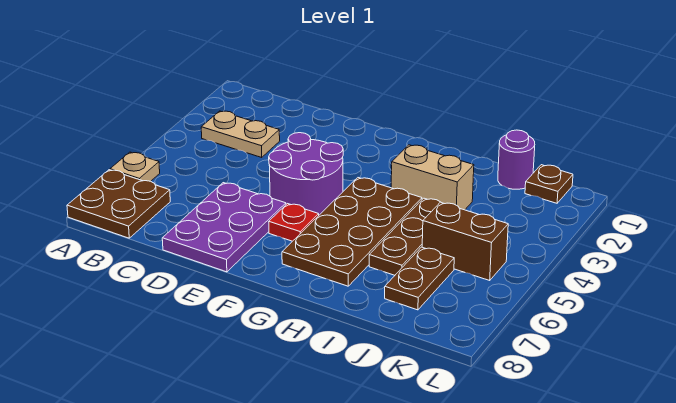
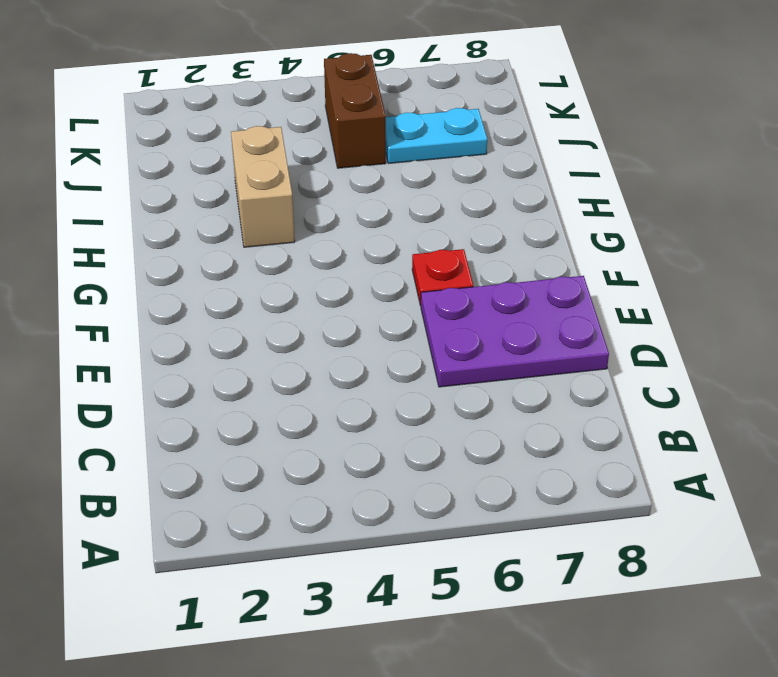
cyan plate J6:J7 level 1 -> brown plate J6:J7 level 1
none -> tan plate A6 level 1
none -> brown plate A7:B8 level 1
none -> tan plate B3:C3 level 1

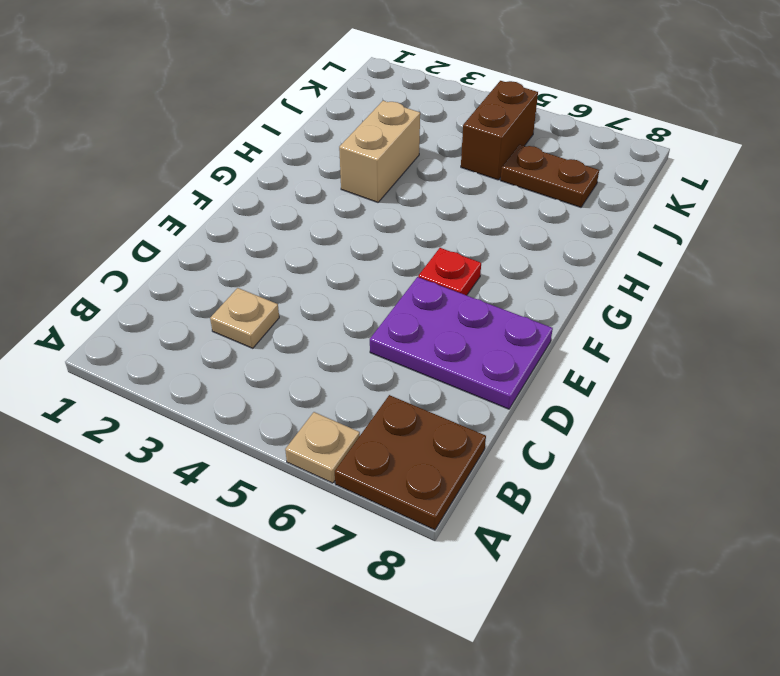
tan plate C3 level 1 -> tan plate B3:C3 level 1
none -> purple round brick E4:F5 level 1
none -> brown plate G4:H7 level 1
none -> brown plate I4:I6 level 1

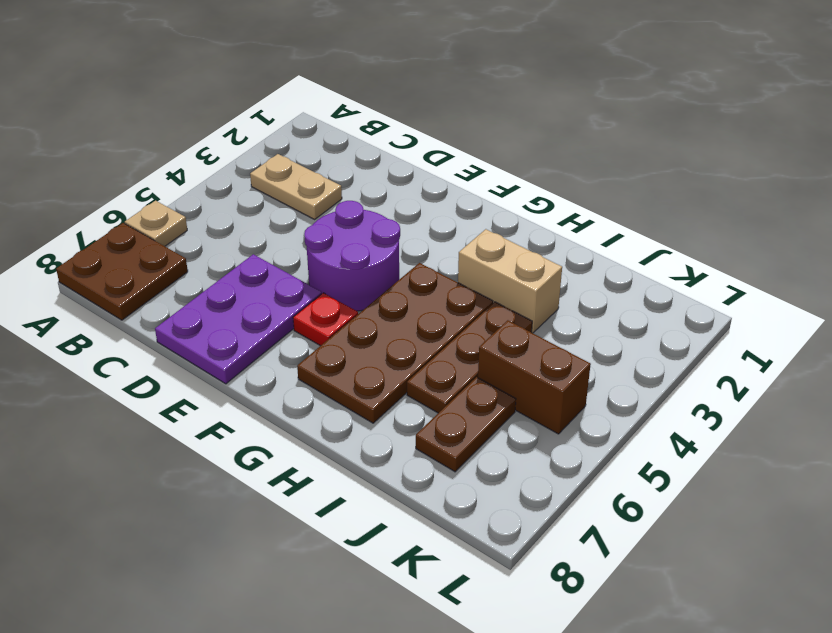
none -> purple round brick J1 level 1
none -> brown plate K1 level 1

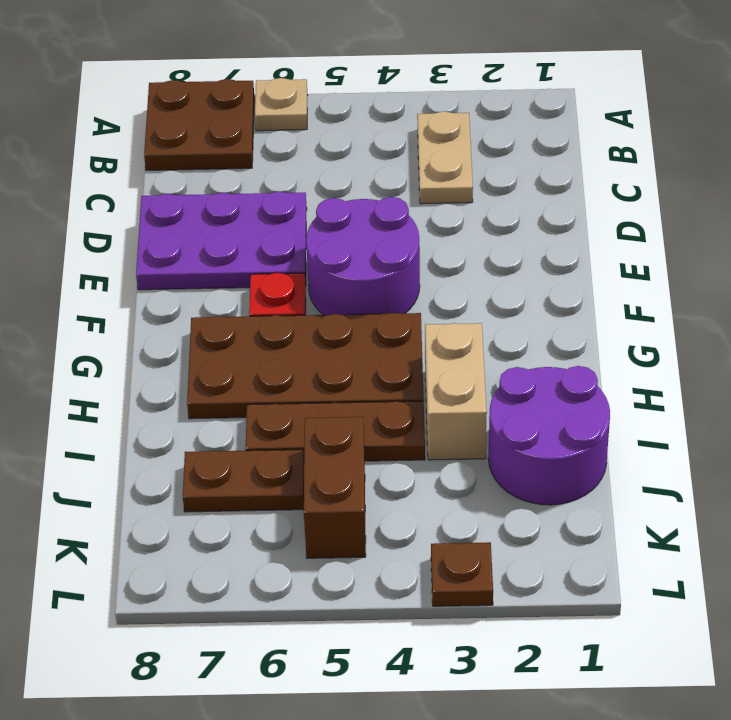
purple round brick I1:J2 level 1 -> purple round brick J1 level 1
brown plate L3 level 1 -> brown plate K1 level 1

